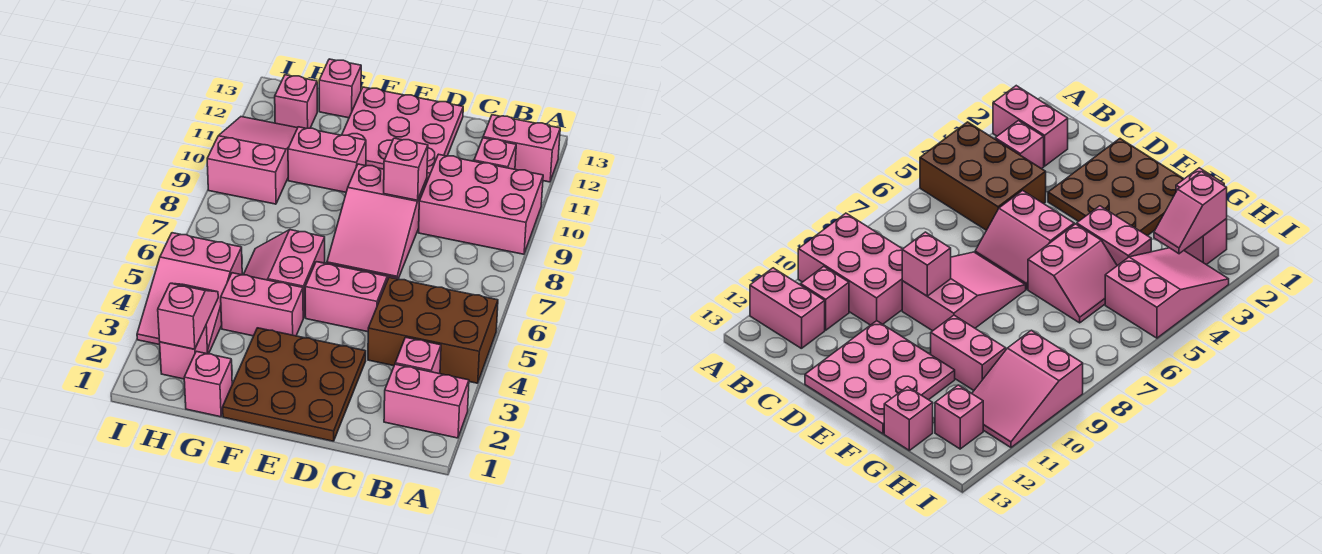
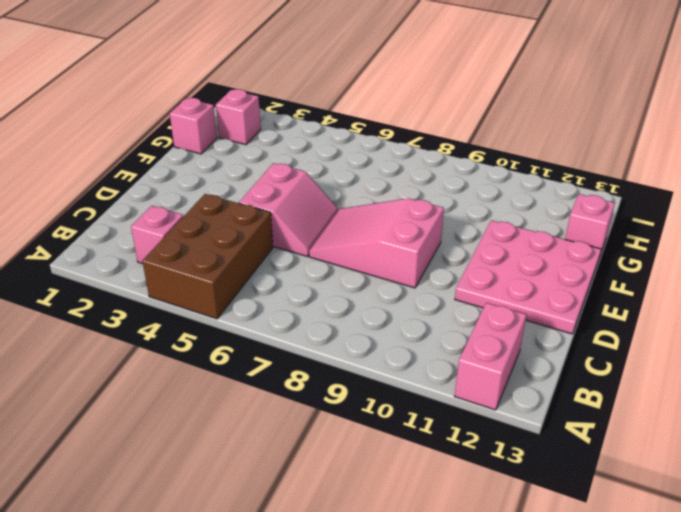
none -> pink brick A2:B2 level 1
none -> pink brick A9:C10 level 1
none -> pink brick B11 level 1

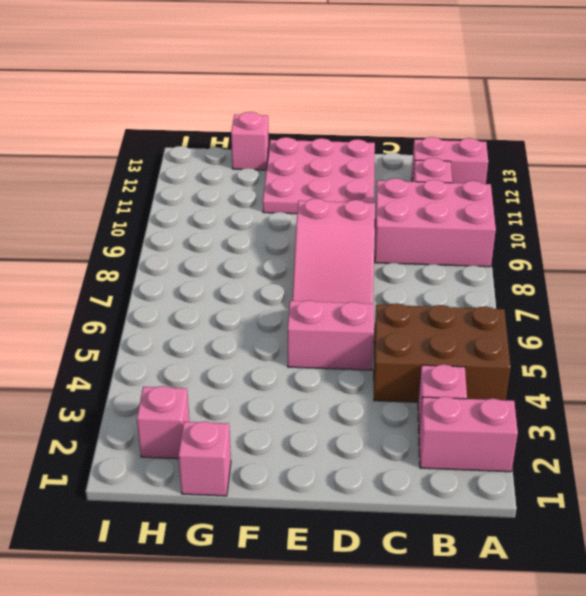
none -> brown plate D1:F3 level 1
none -> pink brick F4:G4 level 1
none -> pink slope F5:G6 level 1 top F

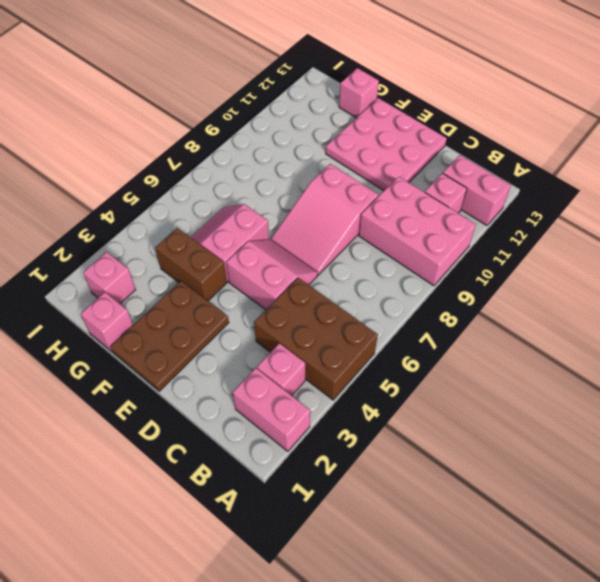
brown plate E1:F3 level 1 -> brown plate D1:F3 level 1
brown brick F4:G4 level 1 -> pink brick F4:G4 level 1
none -> pink brick F10:G10 level 1
none -> pink slope H3:I5 level 1 top 5
none -> pink slope H9:I11 level 1 top 9

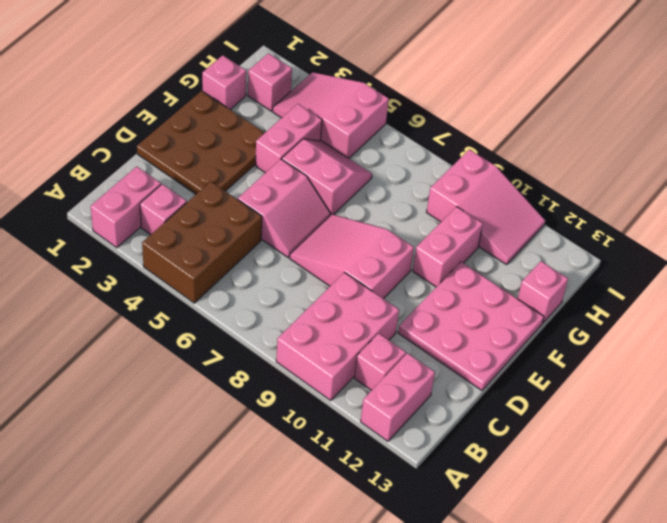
none -> pink brick H12 level 1
none -> pink brick D9 level 2
none -> pink slope H2:H3 level 2 top 2

